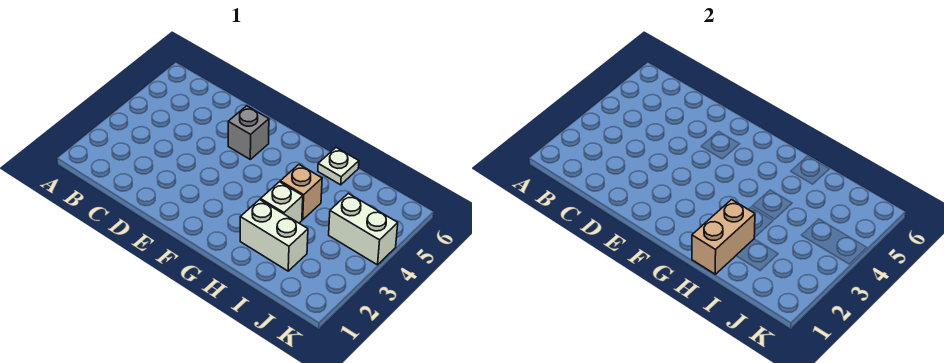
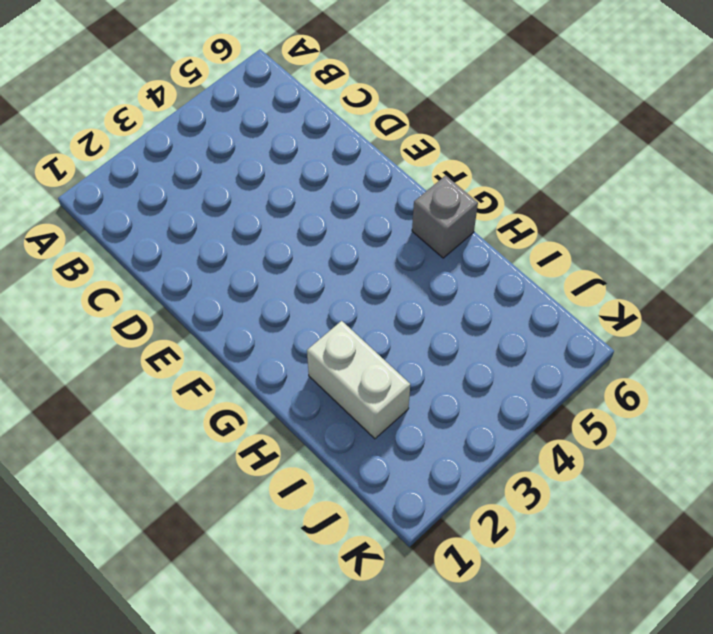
grey brick G6 level 1 -> grey brick E5 level 1
none -> white brick H3 level 1
none -> tan brick H4 level 1

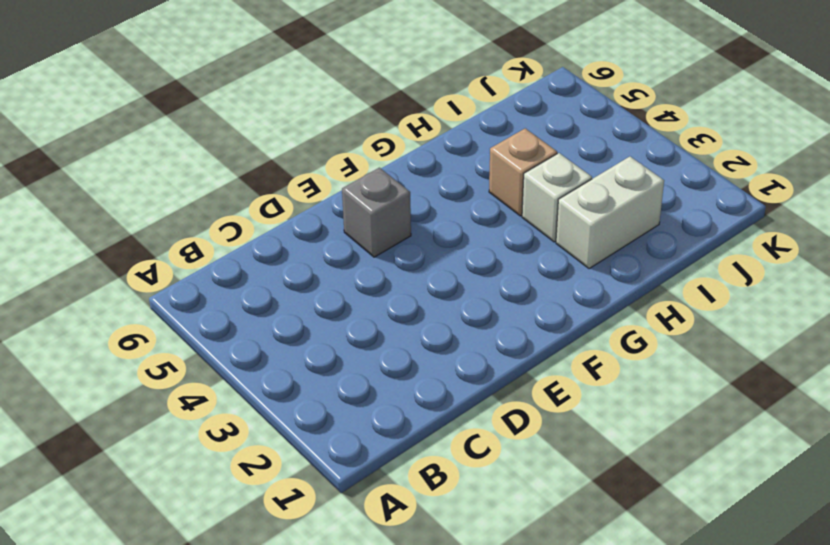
none -> white plate H6 level 1
none -> white brick J4:K4 level 1

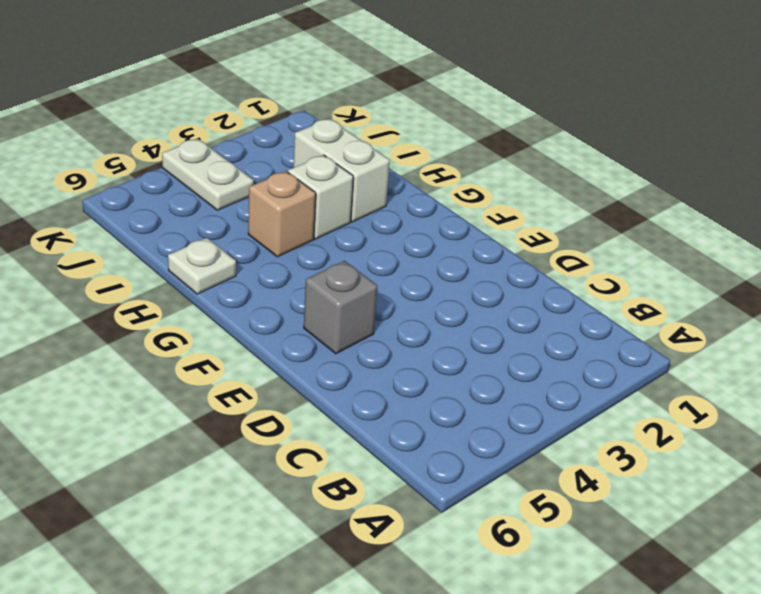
white plate J4:K4 level 1 -> white brick J4:K4 level 1
none -> tan brick H1:H2 level 2

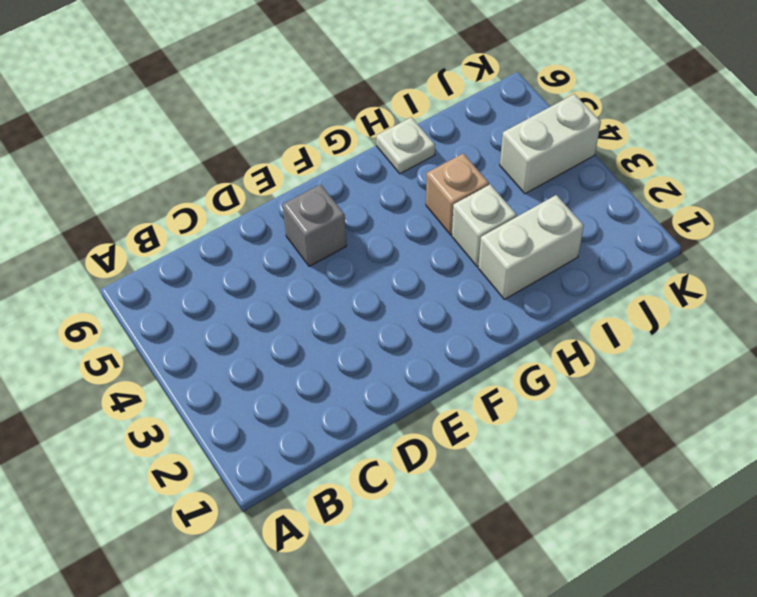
none -> tan brick H1:H2 level 2

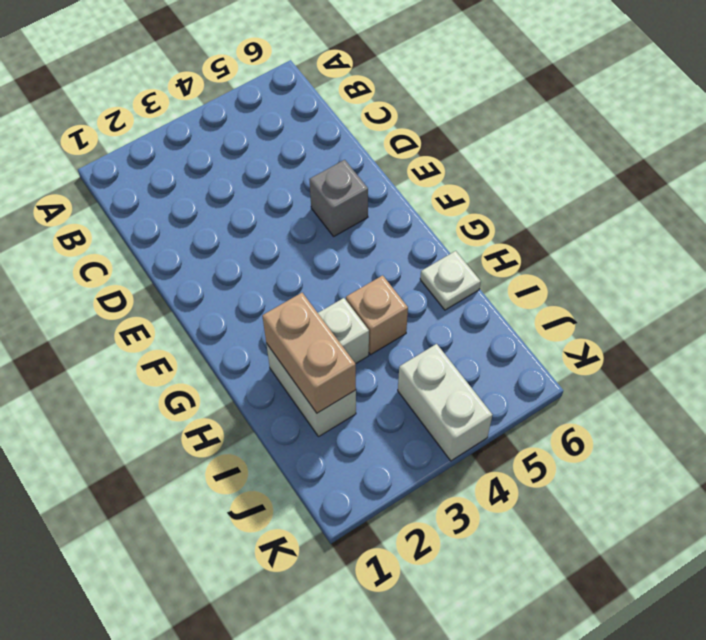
tan brick H2:I2 level 2 -> tan brick H1:H2 level 2

